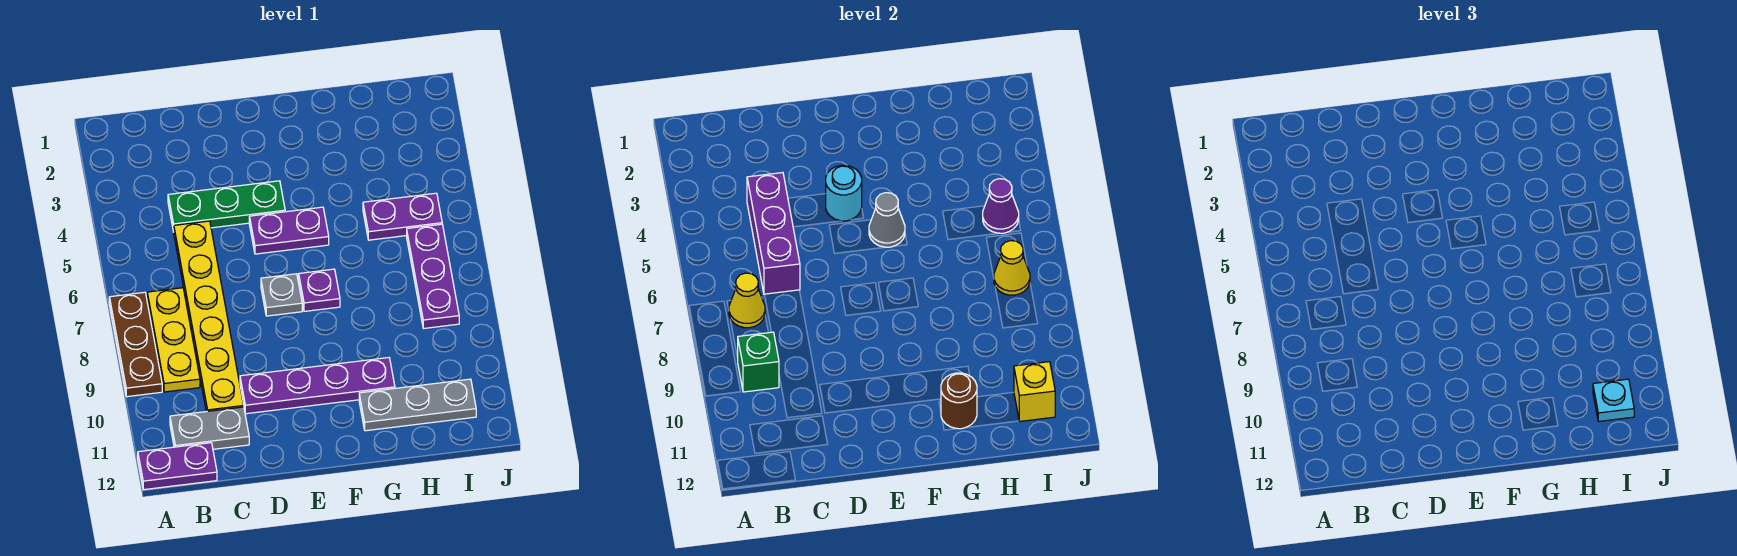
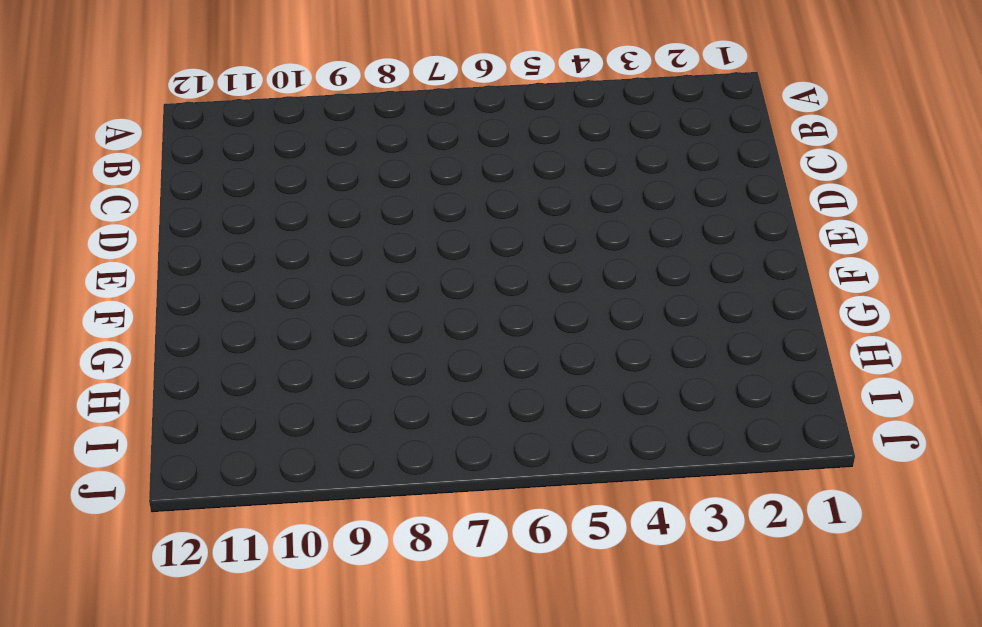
none -> brown plate A7:A9 level 1
none -> purple plate A12:B12 level 1
none -> yellow plate B7:B9 level 1

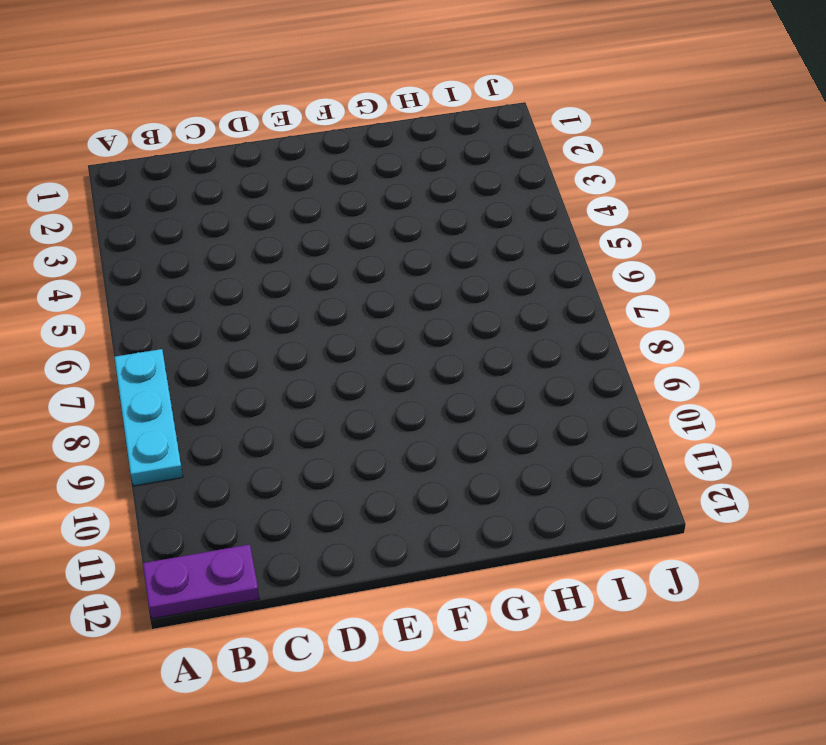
cyan plate A7:A9 level 1 -> brown plate A7:A9 level 1
none -> yellow plate B7:B9 level 1
none -> grey plate B11:C11 level 1
none -> green plate C4:E4 level 1

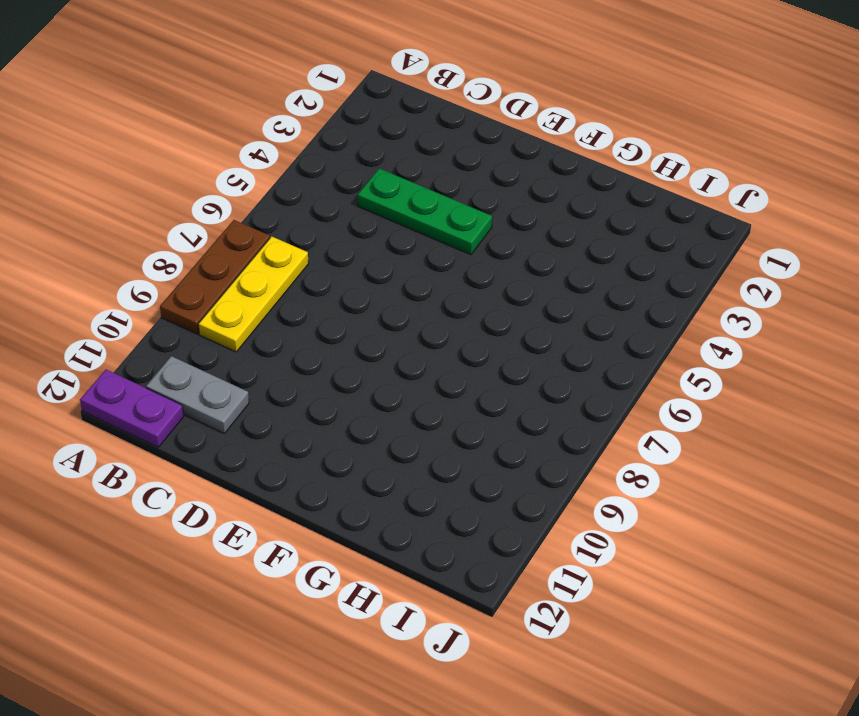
none -> yellow plate C5:C10 level 1
none -> purple plate D10:G10 level 1
none -> purple plate E5:F5 level 1

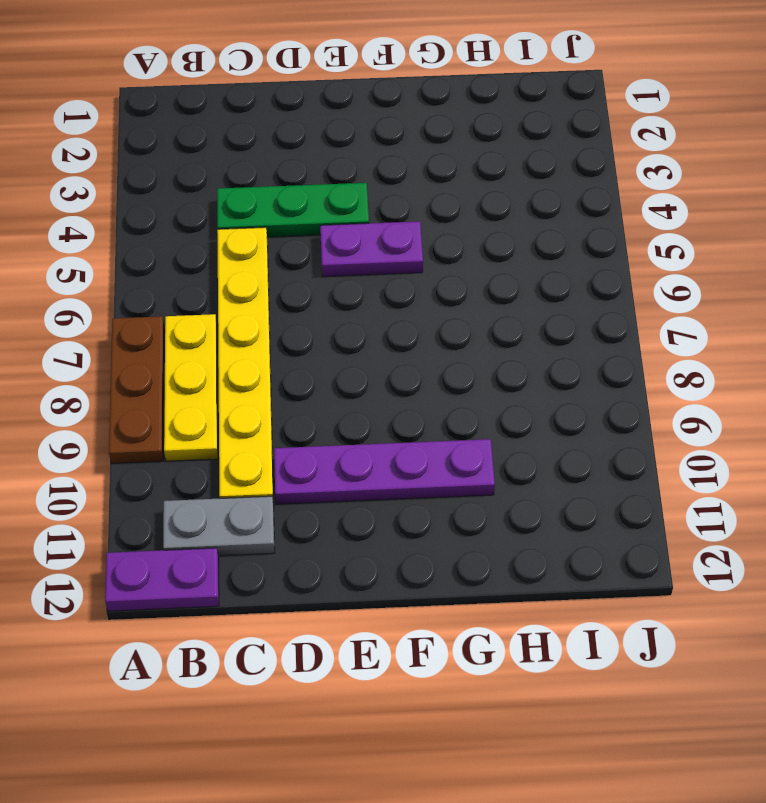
none -> grey plate E7 level 1
none -> purple plate F7 level 1
none -> grey plate G11:I11 level 1

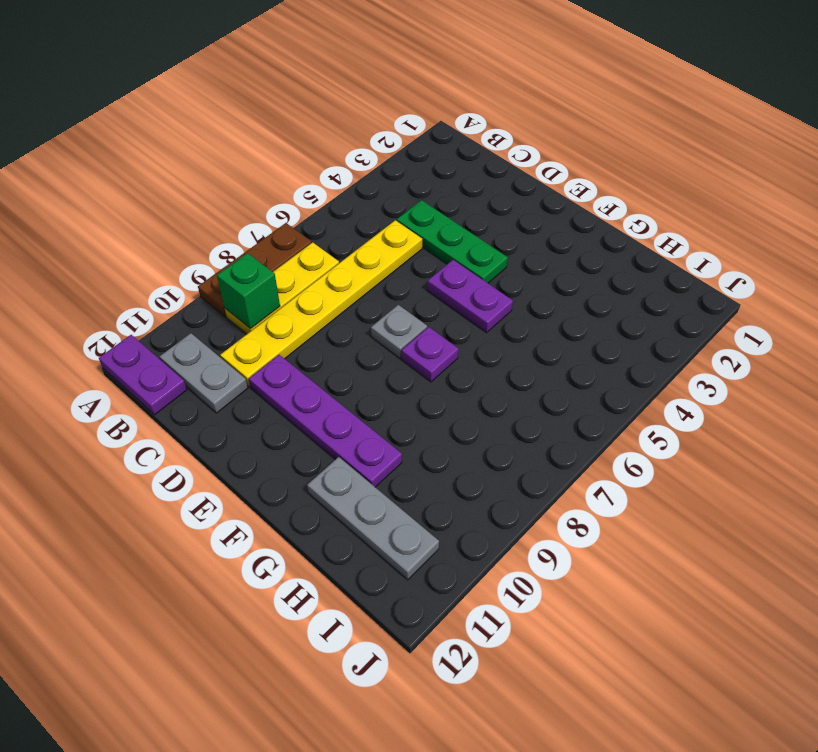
none -> purple plate H5:I5 level 1
none -> purple plate I6:I8 level 1
none -> yellow cone B7 level 2

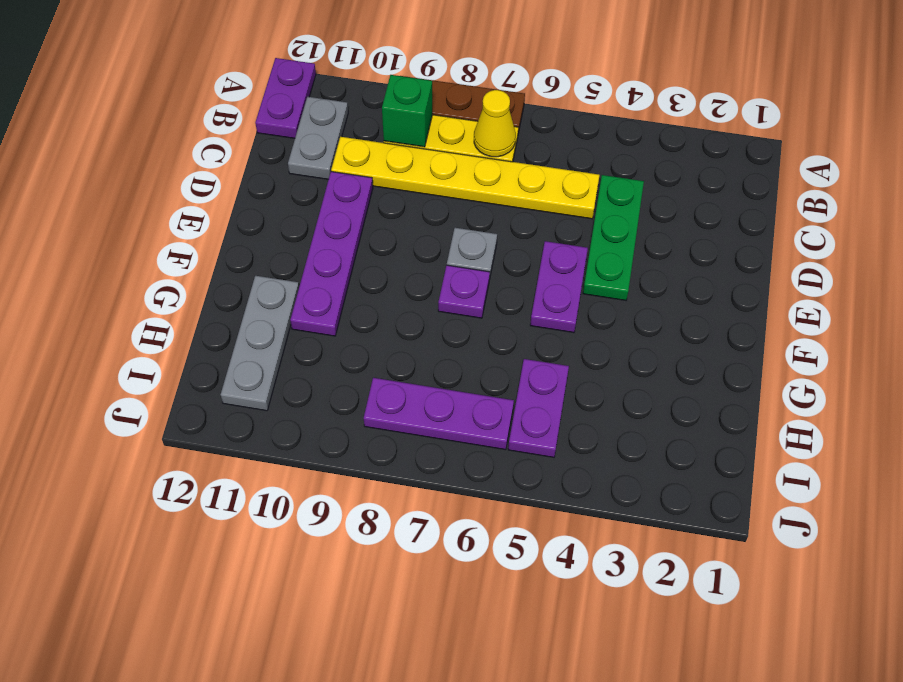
none -> purple brick C4:C6 level 2
none -> cyan round brick E4 level 2
none -> grey cone F5 level 2

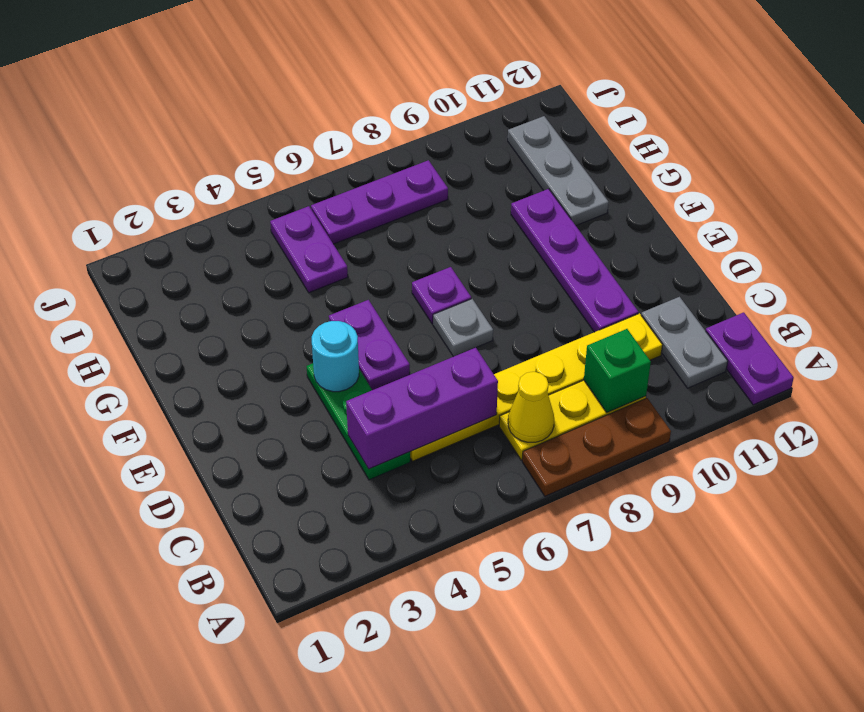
none -> grey cone F5 level 2
none -> brown round brick G11 level 2
none -> purple cone I5 level 2

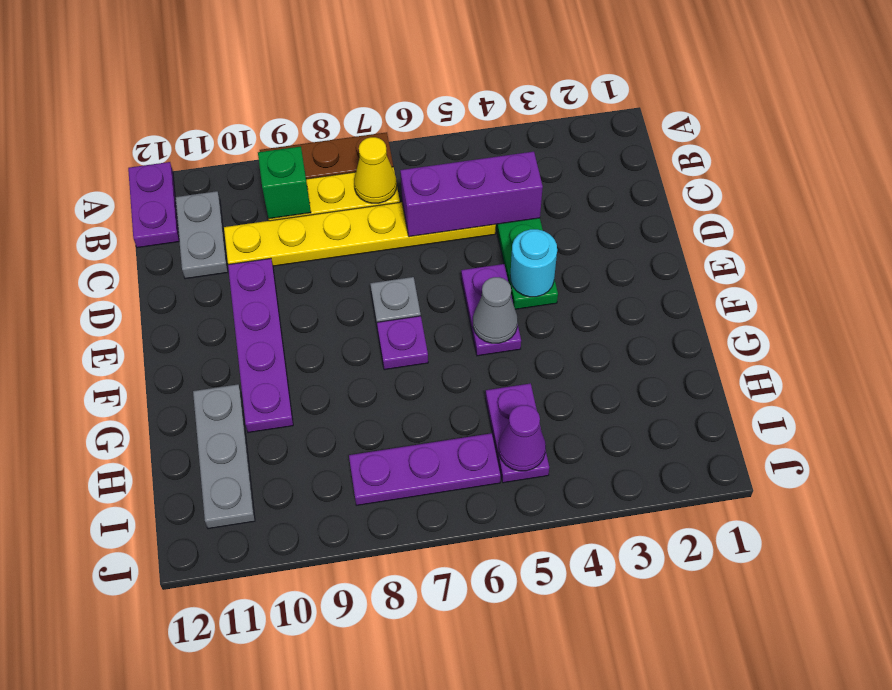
none -> brown round brick G11 level 2
none -> yellow cone I7 level 2
none -> yellow brick I11 level 2

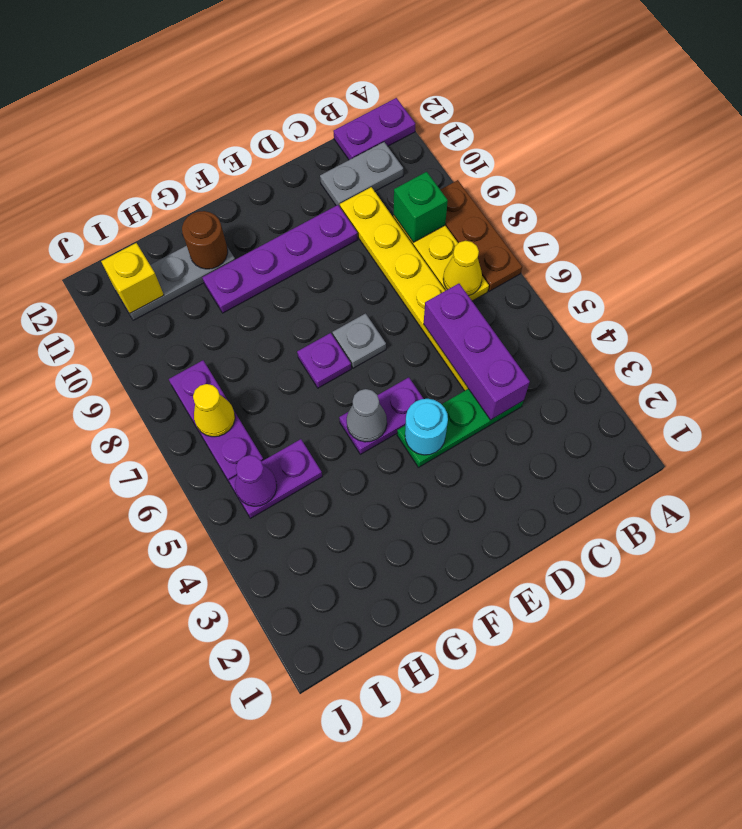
none -> cyan plate I11 level 3

